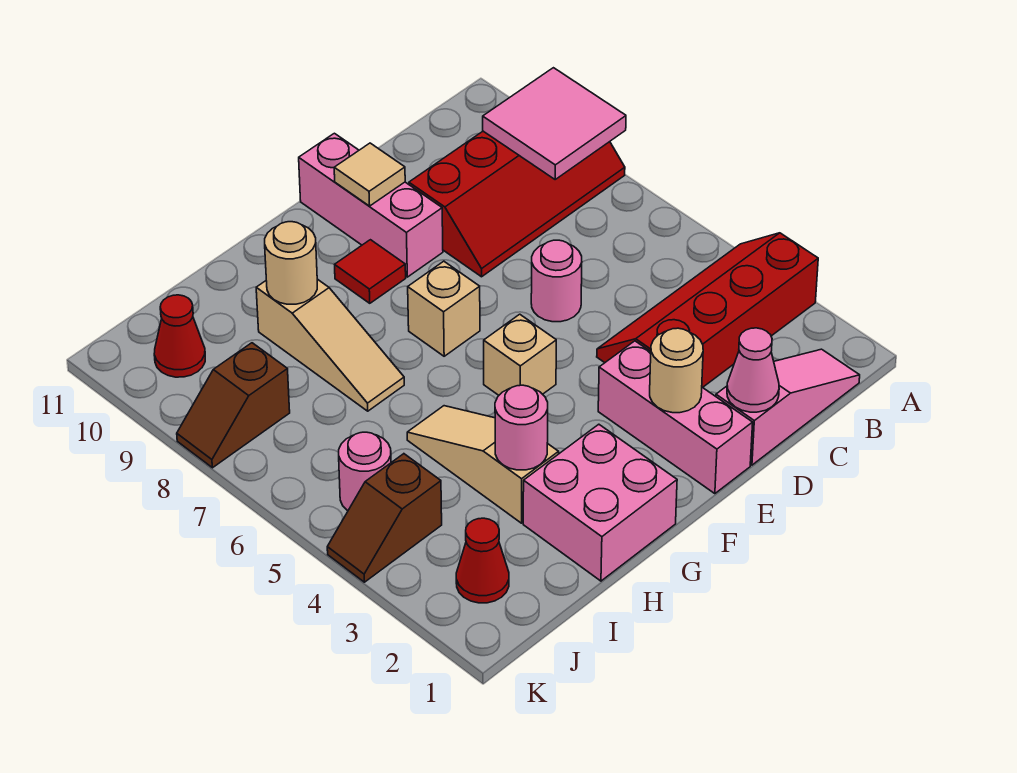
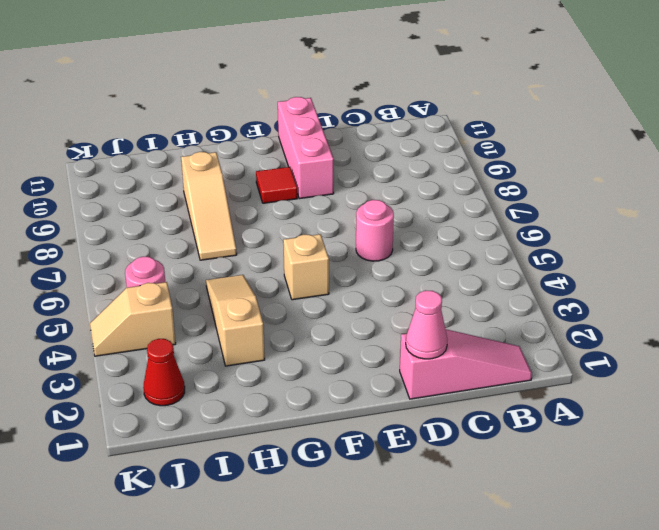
tan slope J4:K4 level 1 top J -> brown slope J4:K4 level 1 top J
none -> red slope A3:D4 level 1 top 3
none -> red slope A8:D9 level 1 top 9
none -> pink brick E1:E3 level 1

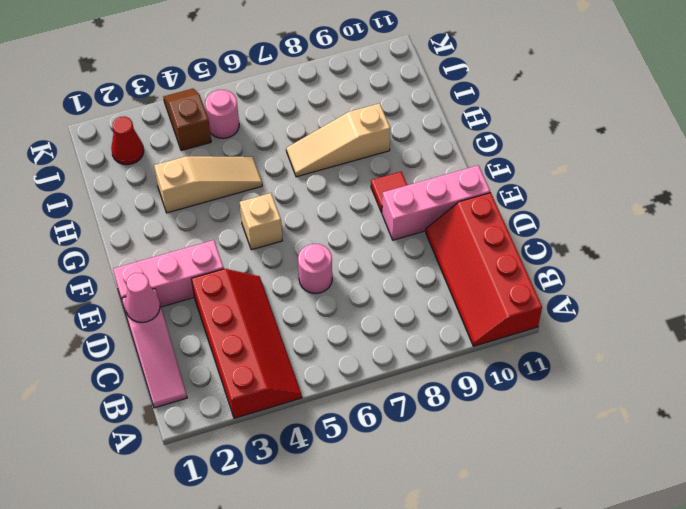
red slope A10:D11 level 1 top 11 -> red slope A8:D9 level 1 top 9
none -> tan brick F7 level 1
none -> pink brick G1:H2 level 1
none -> brown slope J8:K8 level 1 top J

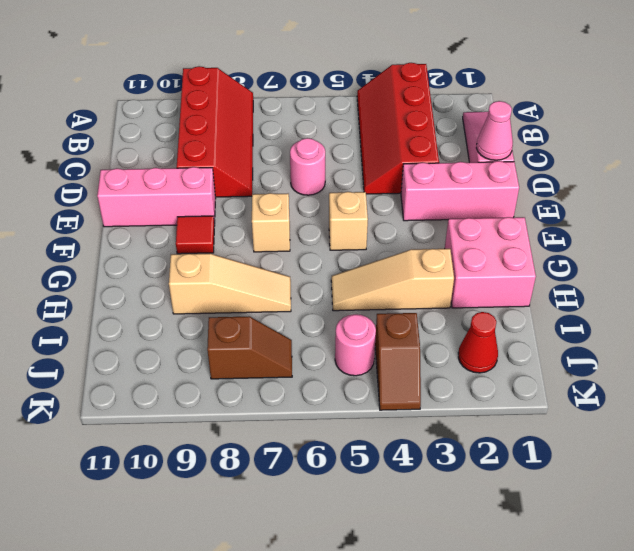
brown slope J7:J8 level 1 top 8 -> brown slope J8:K8 level 1 top J
none -> red cone J10 level 1
none -> pink tile A8:B9 level 2
none -> tan round brick E2 level 2

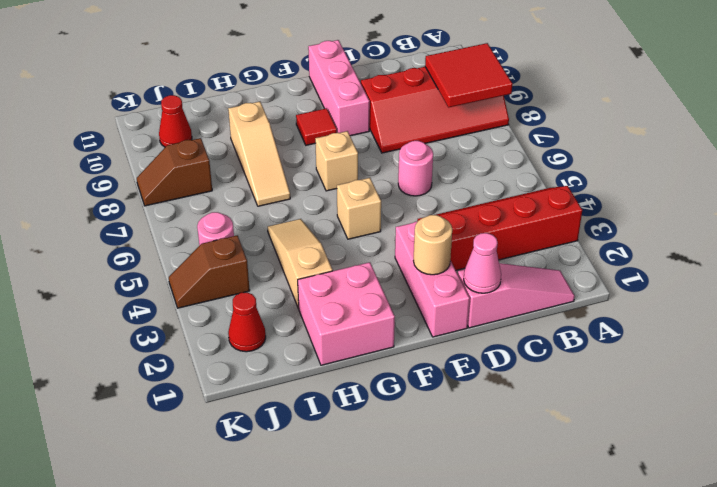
red tile A8:B9 level 2 -> pink tile A8:B9 level 2
none -> tan tile E10 level 2
none -> pink round brick H3 level 2
none -> tan round brick H9 level 2

